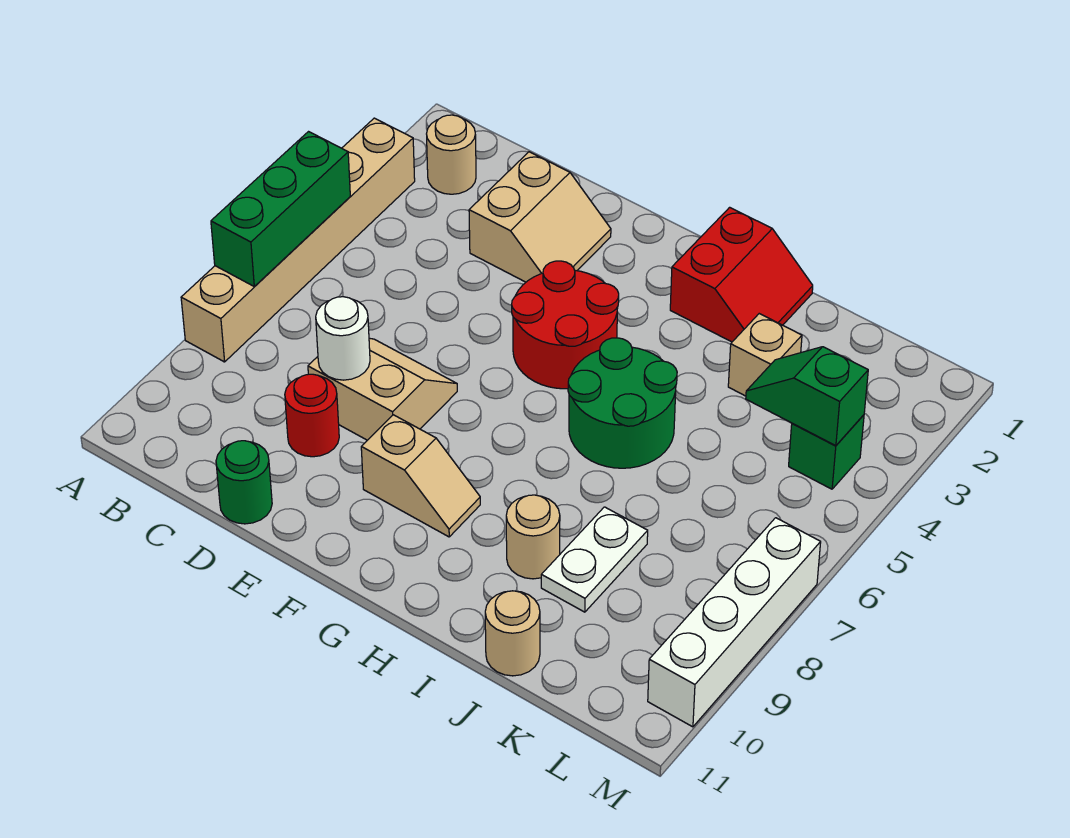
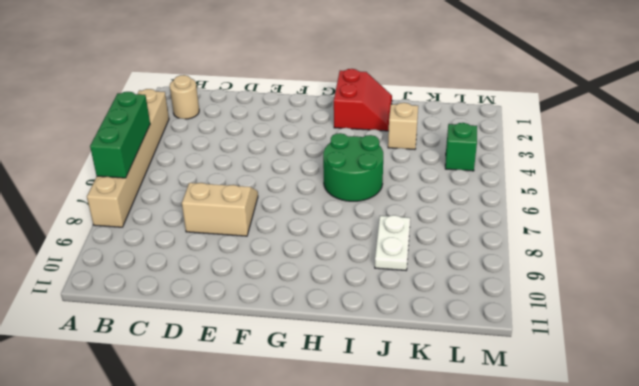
none -> tan slope D2:E3 level 1 top D
none -> red round brick D9 level 1
none -> green round brick D11 level 1

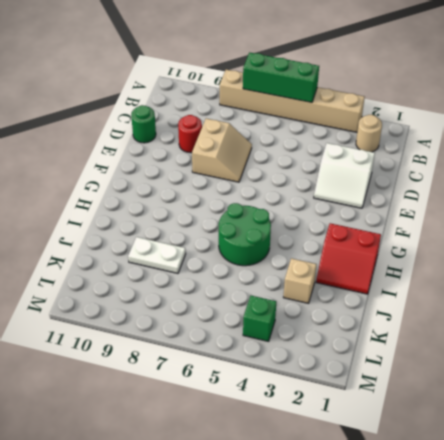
white slope D2:E3 level 1 top D -> tan slope D2:E3 level 1 top D
none -> red round brick F4:G5 level 1
none -> tan slope F9:G9 level 1 top F
none -> tan round brick I9 level 1

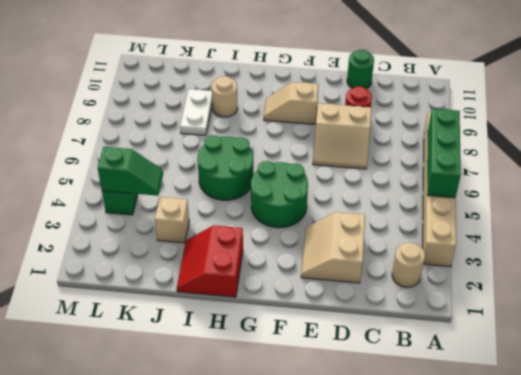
green round brick F4:G5 level 1 -> red round brick F4:G5 level 1
none -> tan round brick J11 level 1
none -> white brick M7:M10 level 1
none -> white round brick D8 level 2

